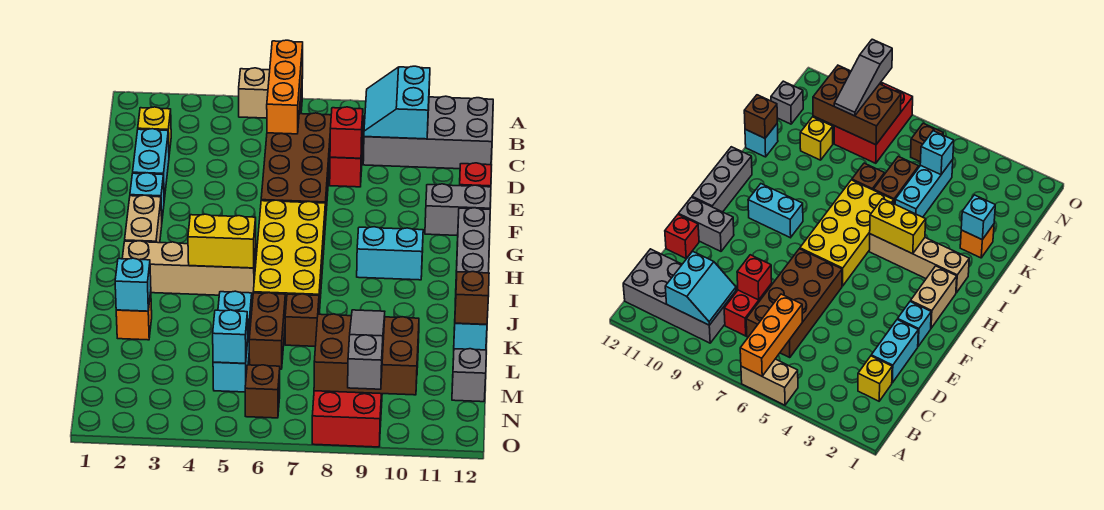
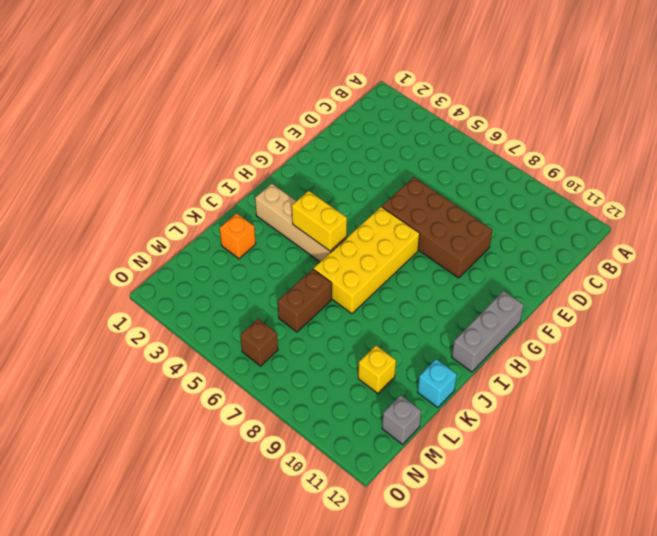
brown brick E6:F9 level 1 -> brown brick C6:F7 level 1
none -> tan brick A5:A6 level 1
none -> grey brick B9:C12 level 1
none -> yellow brick C2 level 1
none -> red brick C8:D8 level 1

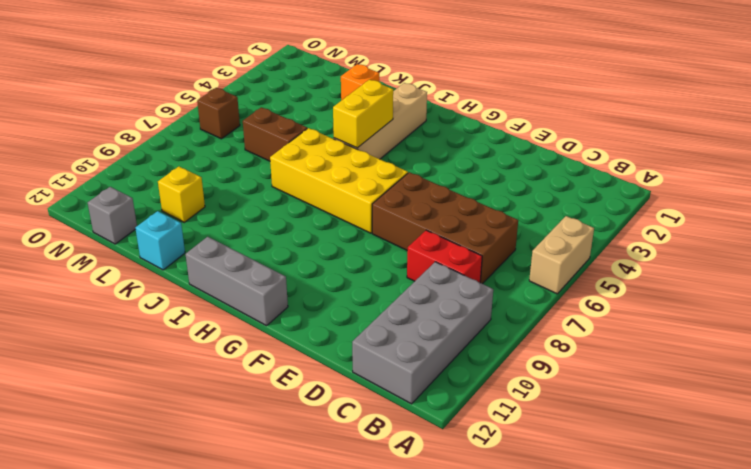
none -> yellow brick C2 level 1
none -> cyan brick D2:E2 level 1
none -> red brick E12 level 1
none -> cyan brick F2 level 1

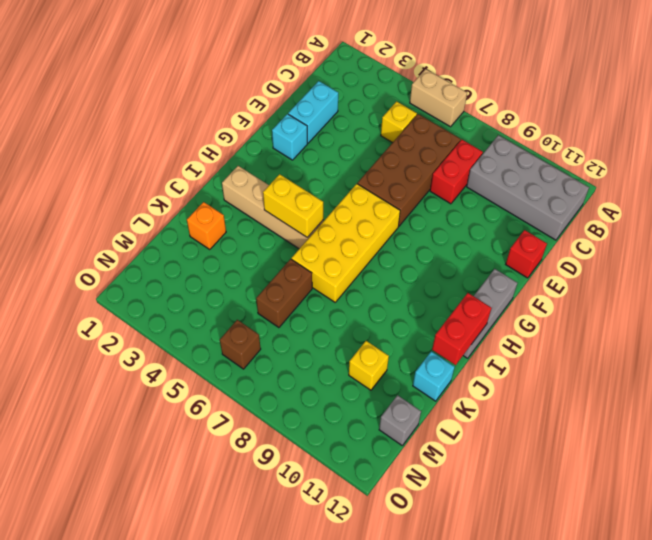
yellow brick C5 level 1 -> yellow brick C2 level 1
red brick I12:J12 level 2 -> none
none -> grey brick F11:F12 level 1
none -> tan brick G2:H2 level 1
none -> cyan brick H9:H10 level 1
none -> cyan brick K5:M5 level 1

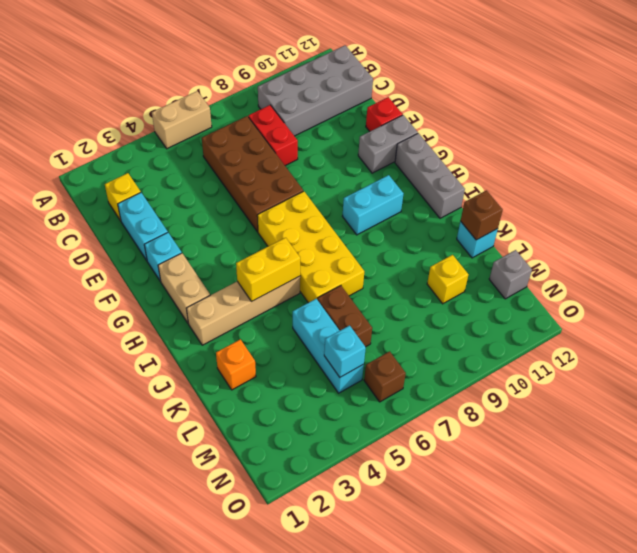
none -> brown brick K7 level 1
none -> red brick M8:O9 level 1
none -> orange brick A6:C6 level 2
none -> cyan slope B9:C10 level 2 top 10

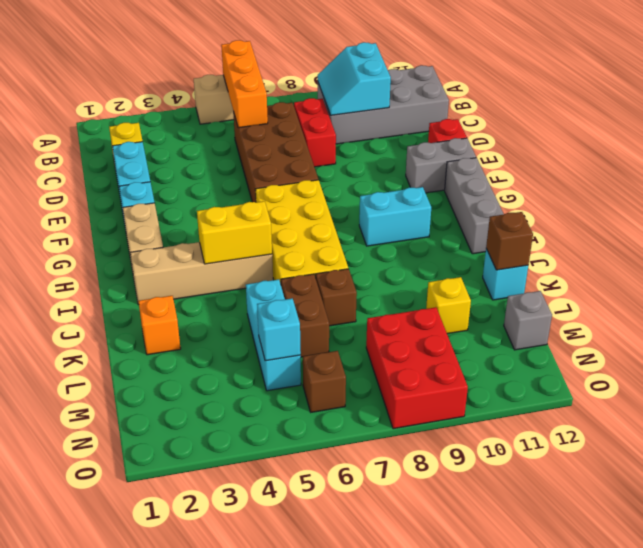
none -> red brick D8 level 2
none -> cyan brick K2 level 2
none -> brown brick M8:N10 level 2
none -> grey slope M9:O9 level 3 top O

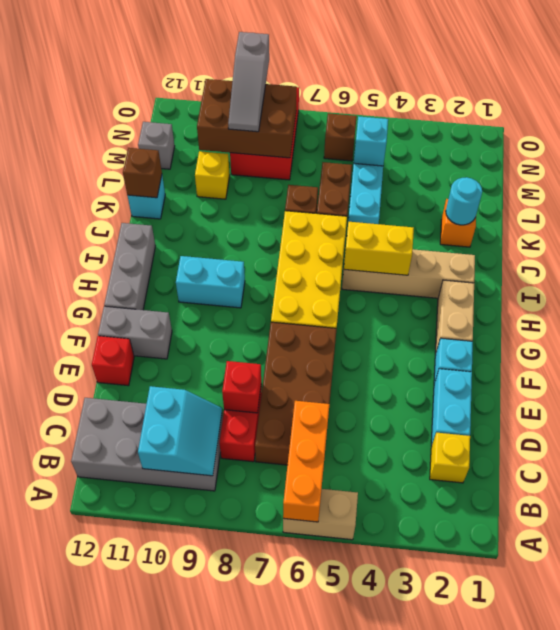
cyan round brick K2 level 2 -> cyan brick K2 level 2

